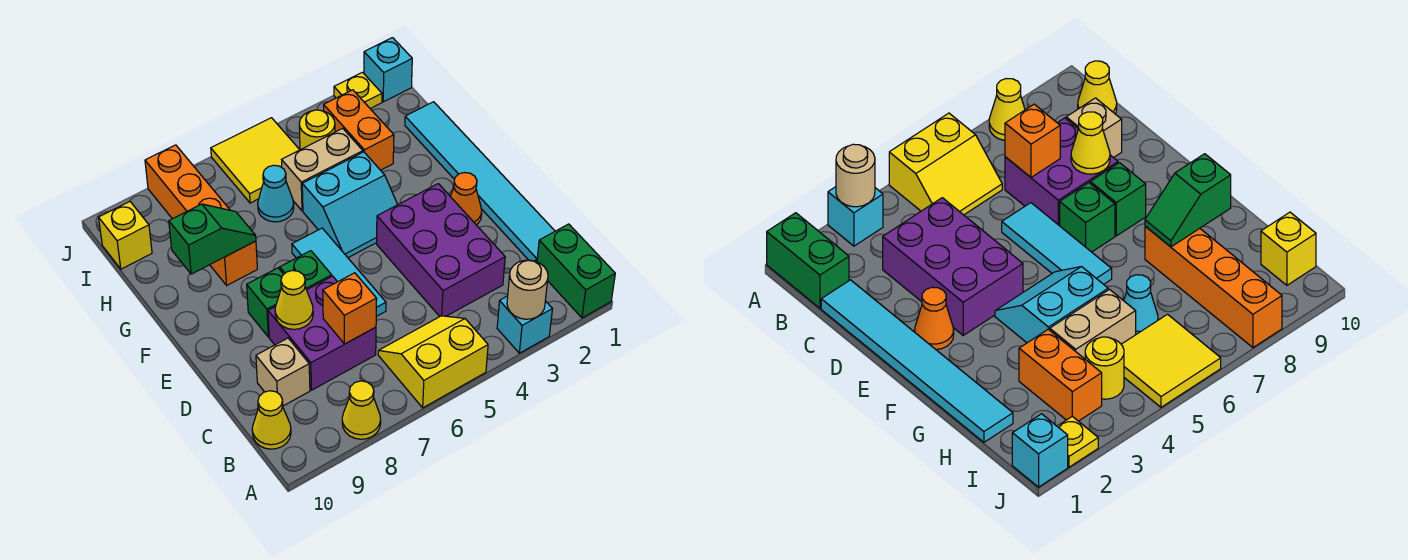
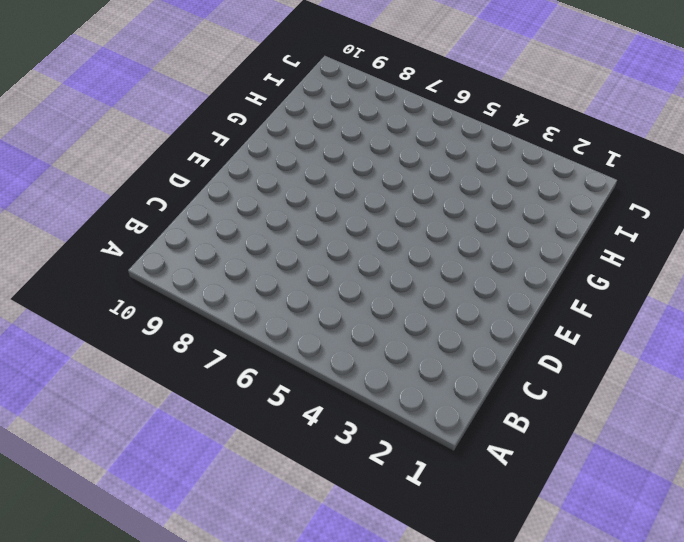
none -> green brick A1:B1 level 1
none -> cyan brick A3 level 1
none -> yellow slope A5:B6 level 1 top A

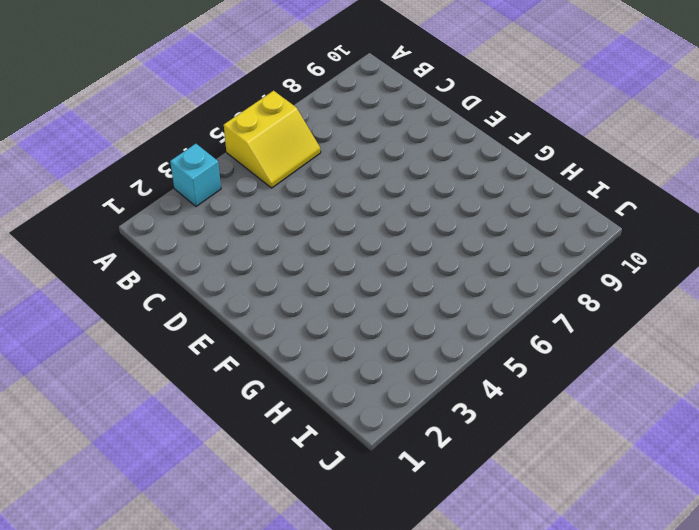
none -> green brick A1:B1 level 1
none -> yellow cone A8 level 1
none -> yellow cone B10 level 1

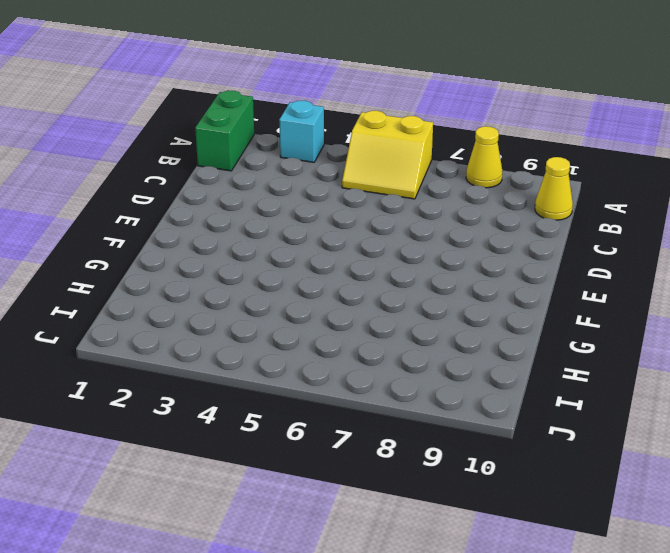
none -> cyan tile C1:H1 level 1
none -> purple brick C3:E4 level 1
none -> purple brick C7:D8 level 1

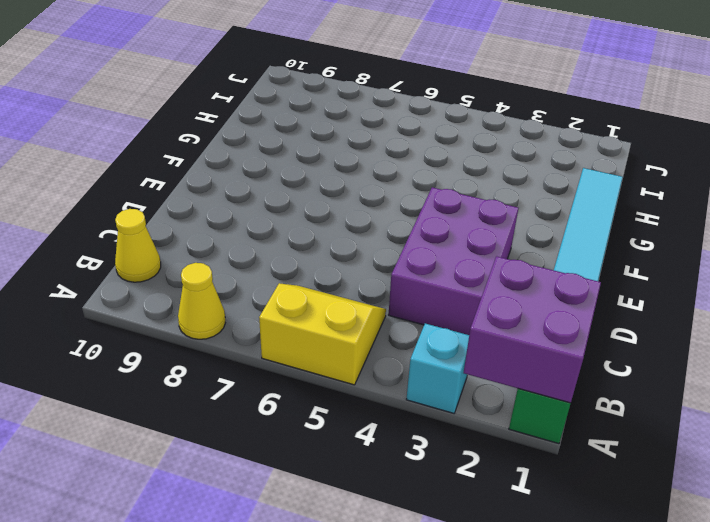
purple brick A1:B2 level 2 -> purple brick C7:D8 level 1
none -> tan brick C9 level 1
none -> cyan tile D6:F6 level 1
none -> orange cone E2 level 1

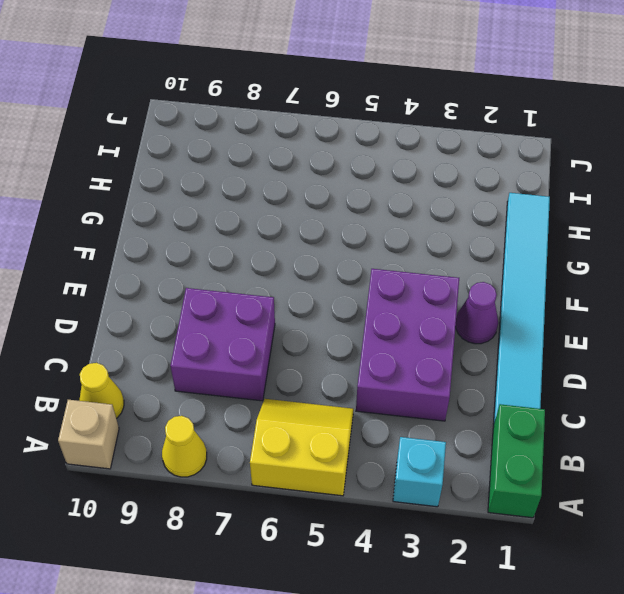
tan brick A10 level 1 -> tan brick C9 level 1
purple cone E2 level 1 -> orange cone E2 level 1
none -> cyan tile D6:F6 level 1
none -> green brick E7 level 1
none -> green brick E8 level 1

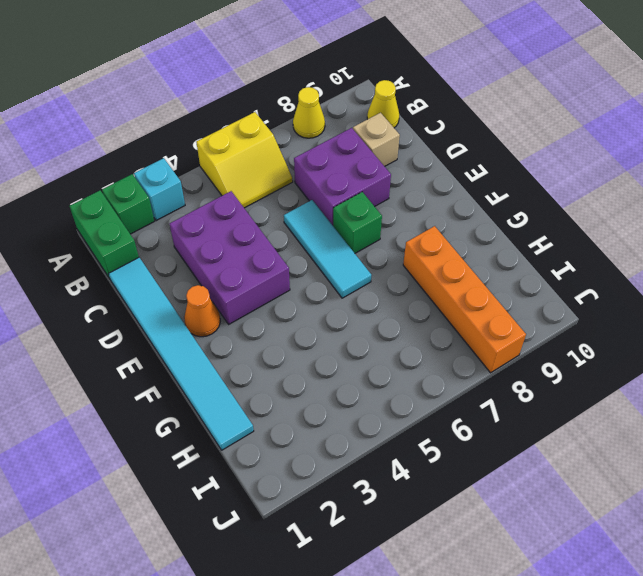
green brick A2 level 1 -> green brick E8 level 1
none -> cyan slope F4:G5 level 1 top G
none -> orange brick H3:I3 level 1
none -> tan brick H4:H5 level 1

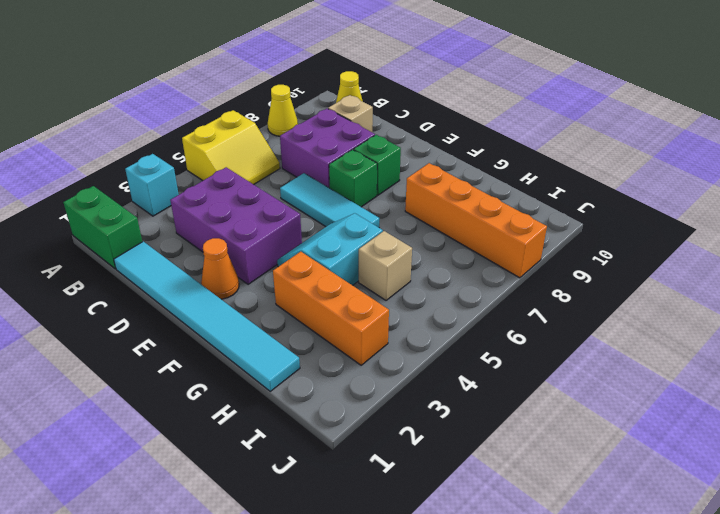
orange brick G3:I3 level 1 -> orange brick H3:I3 level 1
tan brick H5 level 1 -> tan brick H4:H5 level 1
none -> cyan cone H6 level 1
none -> yellow round brick I4 level 1
none -> yellow tile I5:J6 level 1

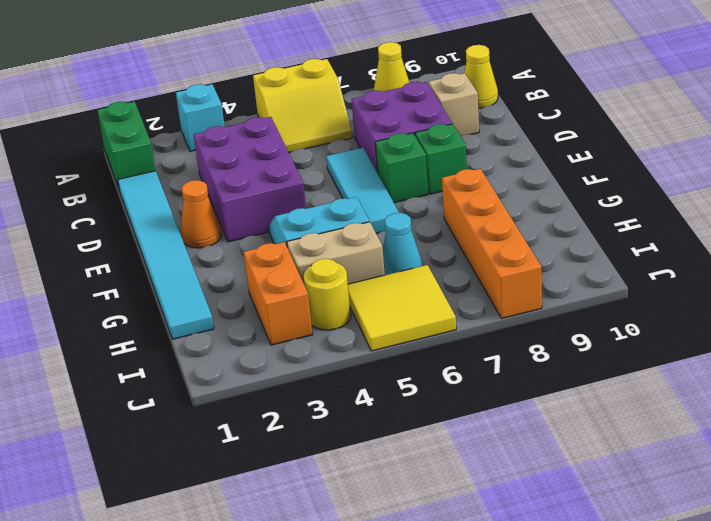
none -> yellow brick I10 level 1
none -> cyan brick J1 level 1
none -> yellow plate J2 level 1

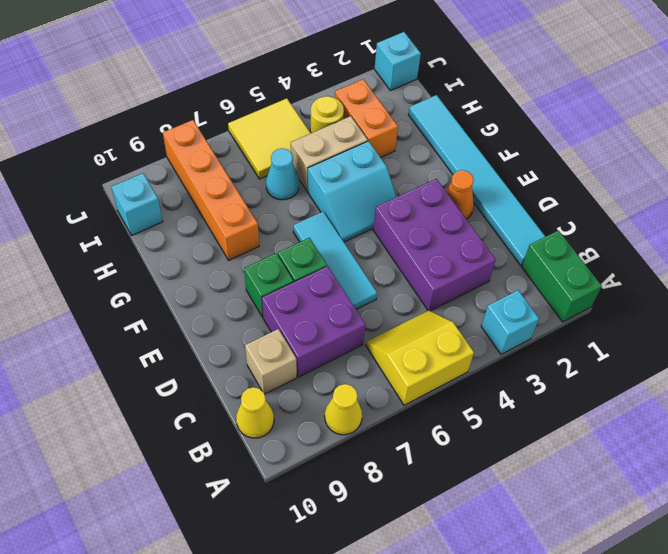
cyan brick I10 level 1 -> yellow brick I10 level 1
none -> yellow plate J2 level 1
none -> tan round brick A3 level 2
none -> orange brick C7 level 2

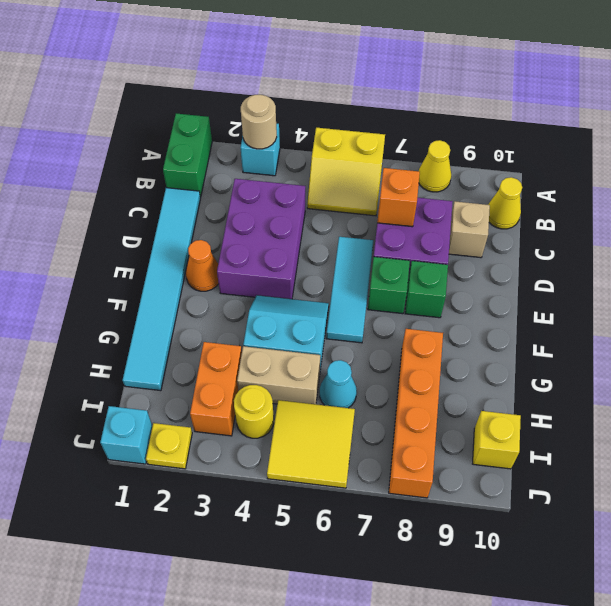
none -> yellow cone D8 level 2
none -> green slope G8:G9 level 2 top 9

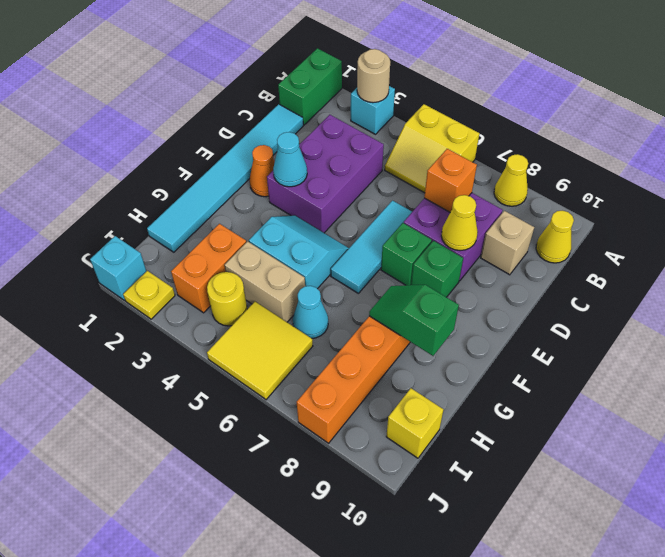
cyan cone E3 level 2 -> none

